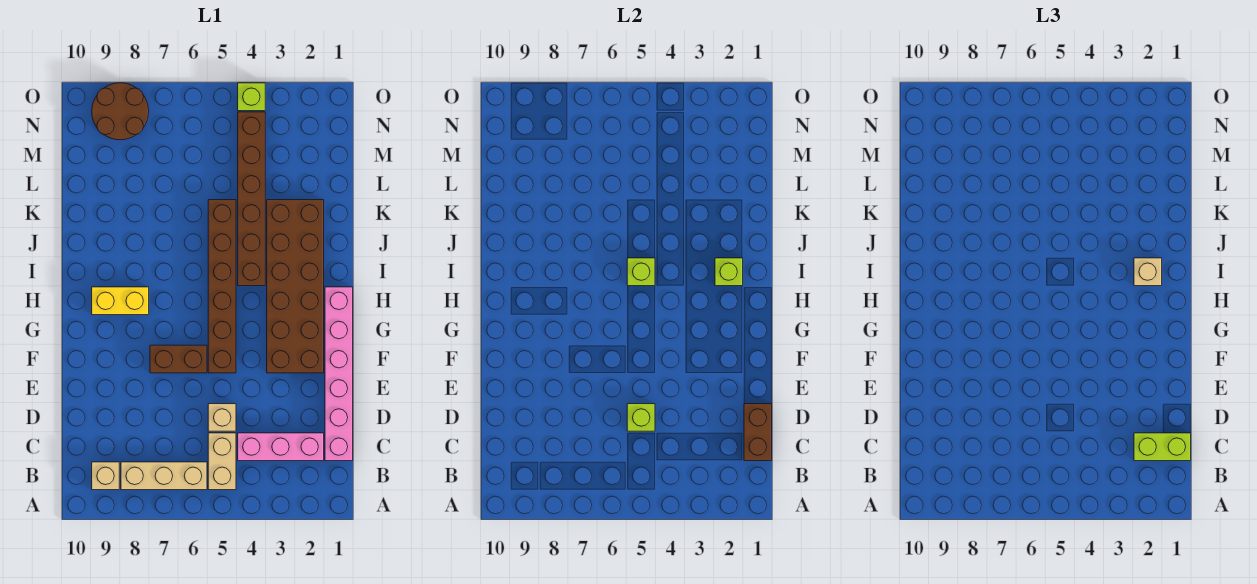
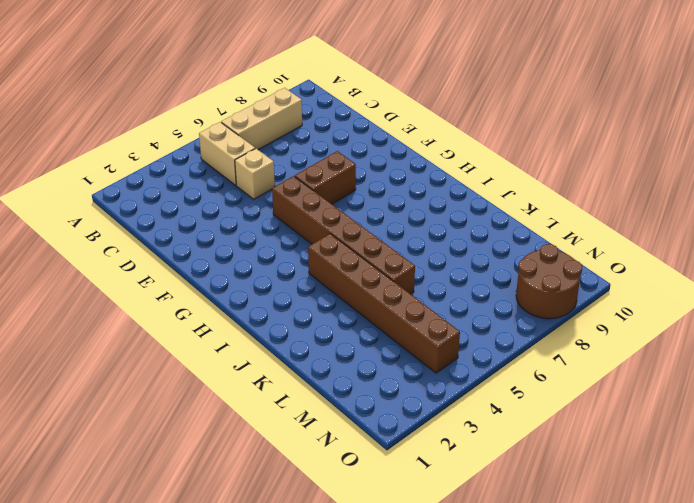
none -> tan brick B9 level 1
none -> pink brick C1:H1 level 1
none -> pink brick C2:C4 level 1

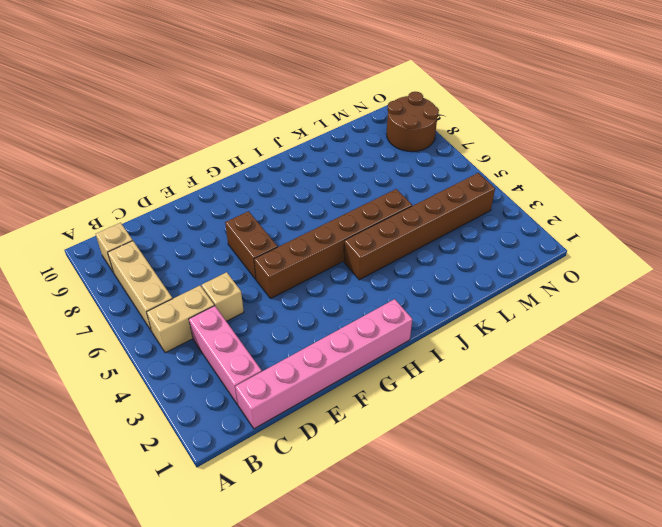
none -> brown brick F2:K3 level 1
none -> yellow brick H8:H9 level 1
none -> lime brick O4 level 1

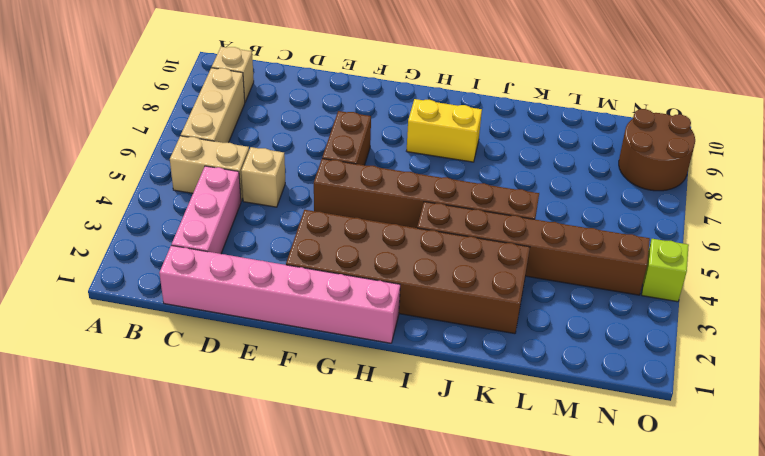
yellow brick H8:I8 level 1 -> yellow brick H8:H9 level 1
none -> brown brick C1:D1 level 2
none -> lime brick D5 level 2
none -> lime brick I2 level 2

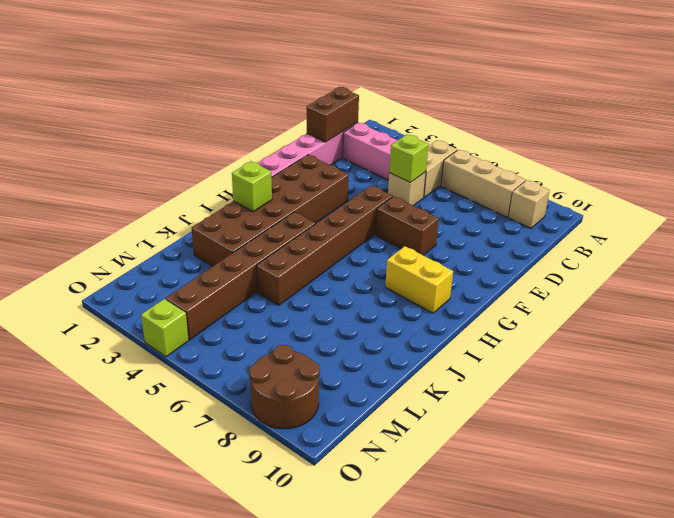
none -> lime brick I5 level 2
none -> lime brick C1:C2 level 3
none -> tan brick I2 level 3

